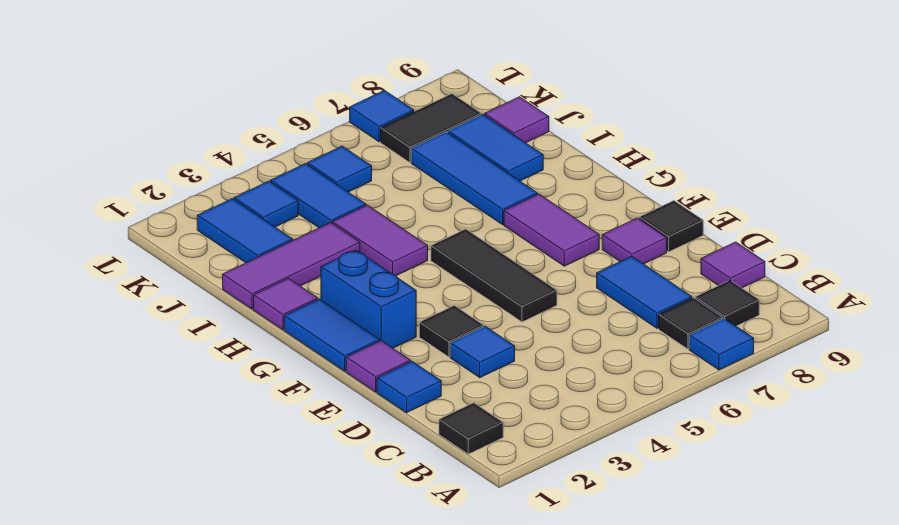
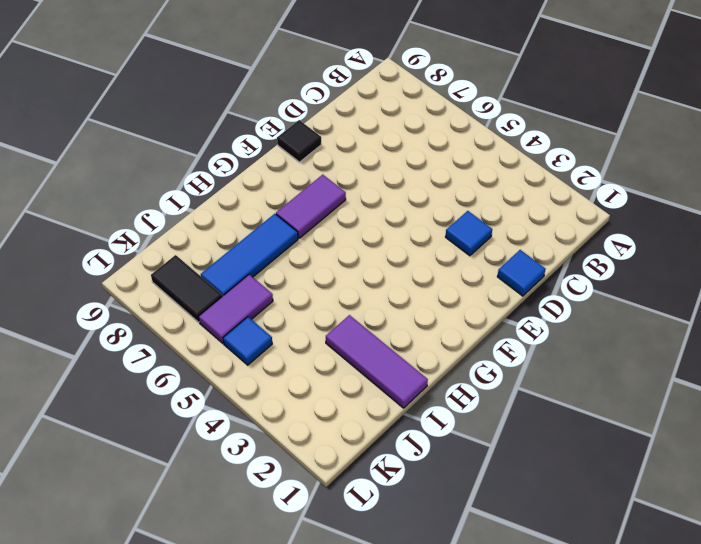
purple tile J6:K6 level 1 -> purple tile H4:I4 level 1
none -> blue tile A7 level 1
none -> black tile B1 level 1
none -> black tile B7 level 1

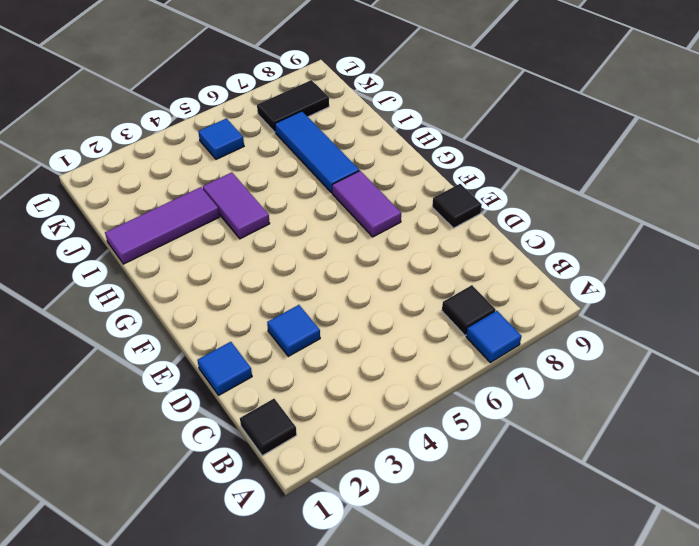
none -> black tile B8 level 1
none -> blue tile C7:D7 level 1
none -> purple tile C9 level 1

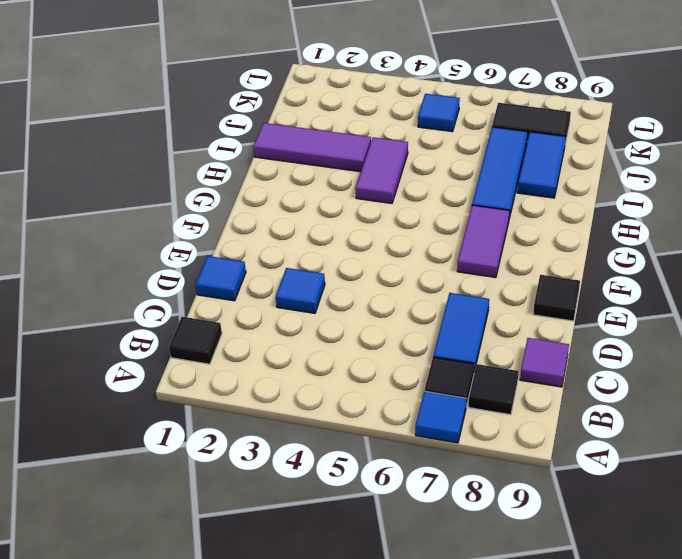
none -> purple tile E1 level 1
none -> black tile E3 level 1
none -> black tile E5:G5 level 1

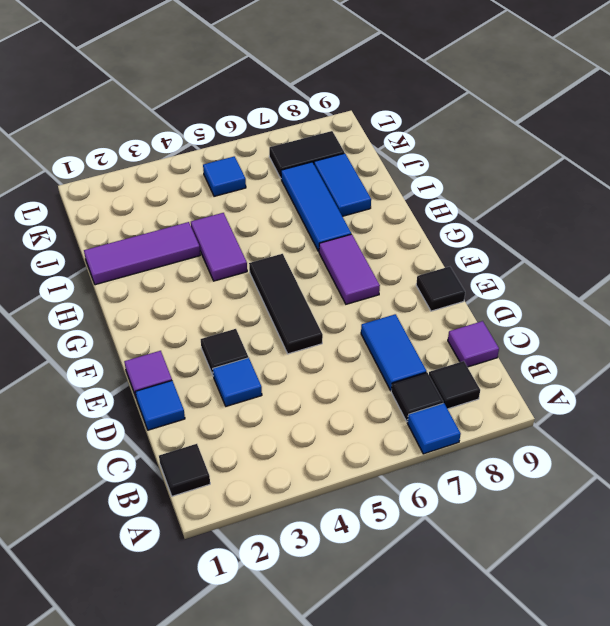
none -> purple tile E8 level 1
none -> blue tile F1:G1 level 1
none -> blue brick F2:G2 level 1

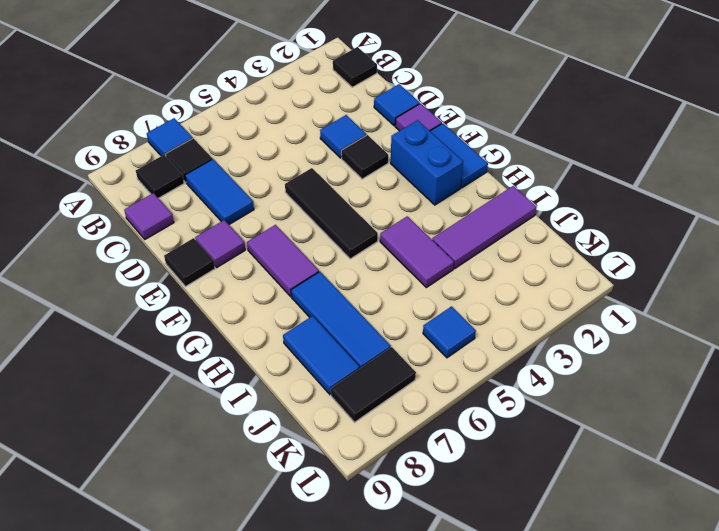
none -> purple tile H1 level 1
none -> blue tile J2:K2 level 1
none -> blue tile J4:K4 level 1

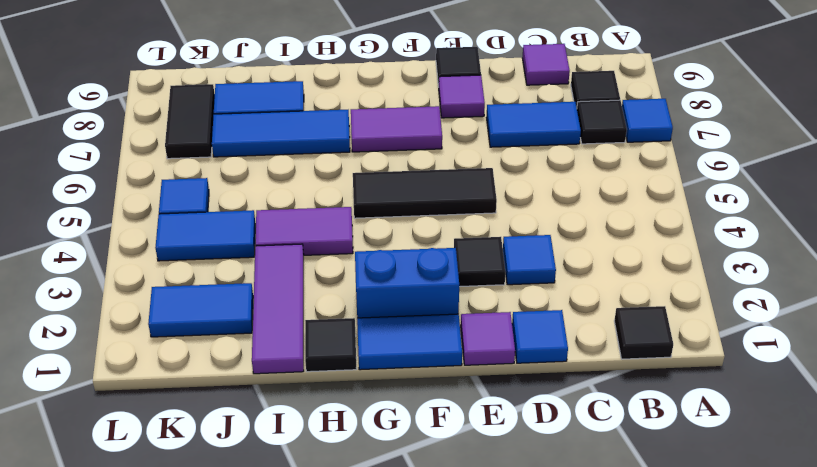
black tile H1 level 1 -> purple tile H1 level 1
none -> purple tile J9 level 1
none -> blue tile K3 level 1
none -> blue tile L7 level 1

